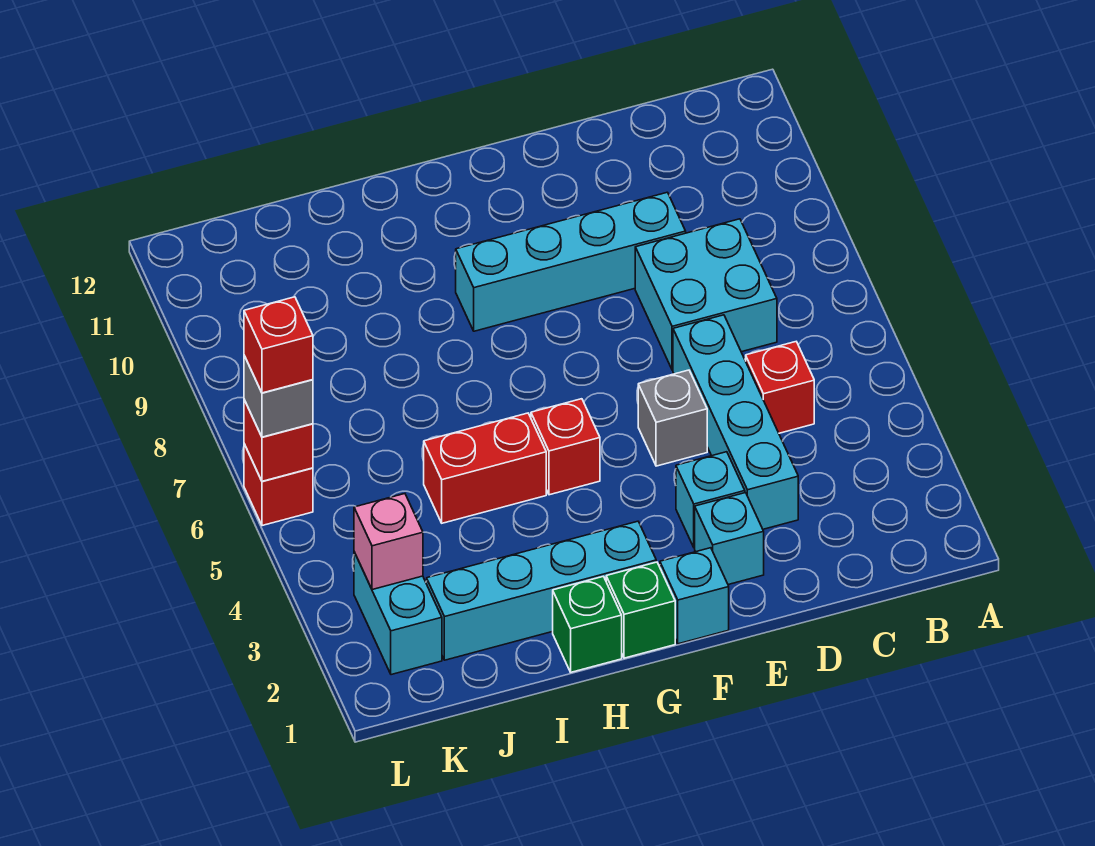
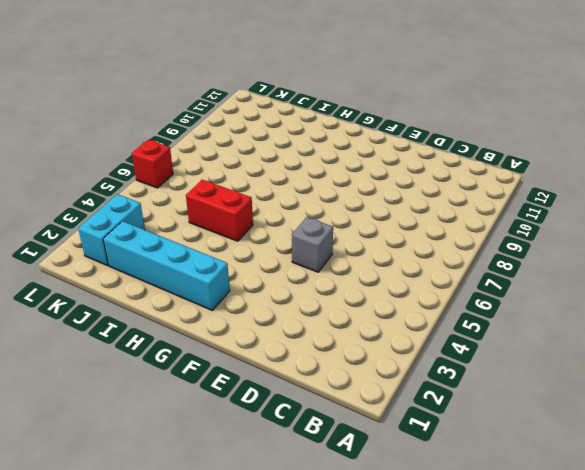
none -> red brick C5 level 1
none -> cyan brick C7:D8 level 1
none -> cyan brick D3:D6 level 1

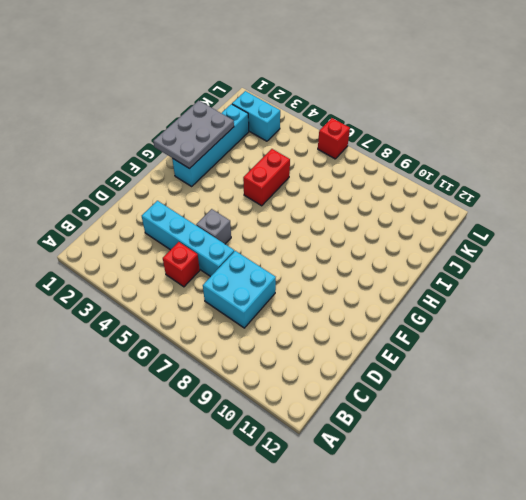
grey plate G1:I2 level 2 -> none
none -> cyan brick D9:G9 level 1
none -> cyan brick E2 level 1
none -> cyan brick E3 level 1

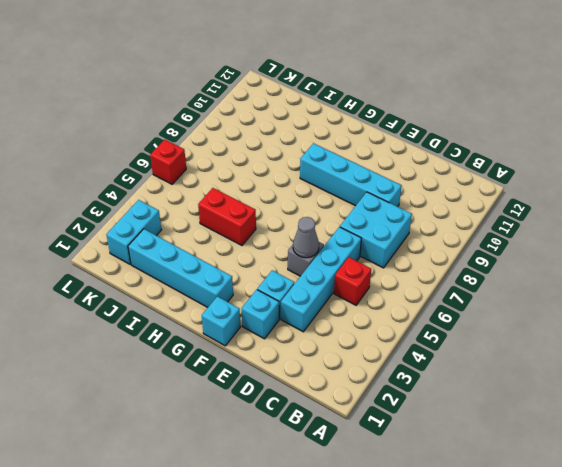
grey cone E5 level 2 -> none
none -> green brick G1 level 1
none -> red brick G5 level 1
none -> green brick H1 level 1

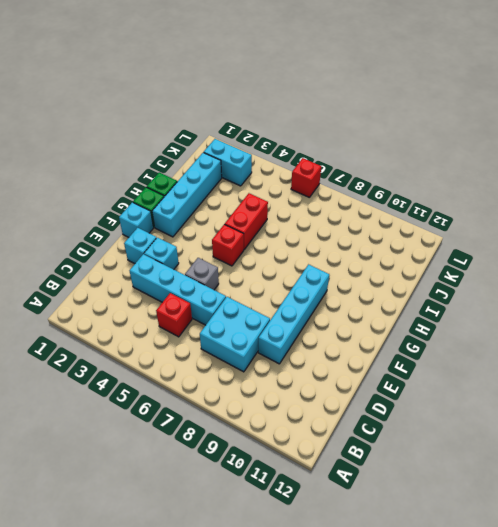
none -> pink brick K3 level 2
none -> red brick L6 level 2
none -> grey brick L6 level 3

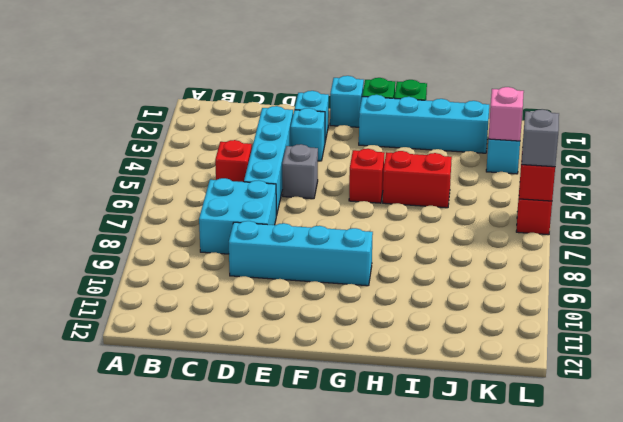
none -> red brick L6 level 4

